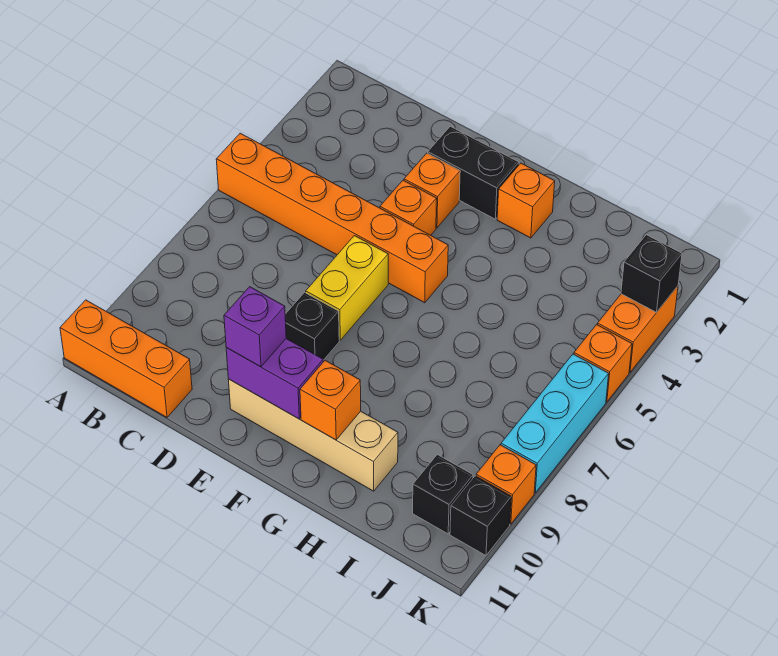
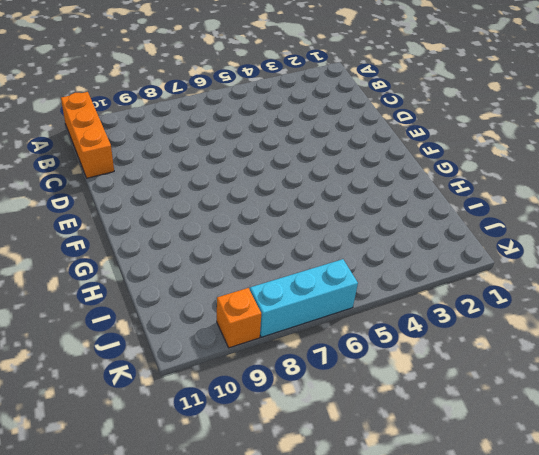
none -> orange brick A5:F5 level 1
none -> black brick E2:F2 level 1
none -> orange brick E3 level 1

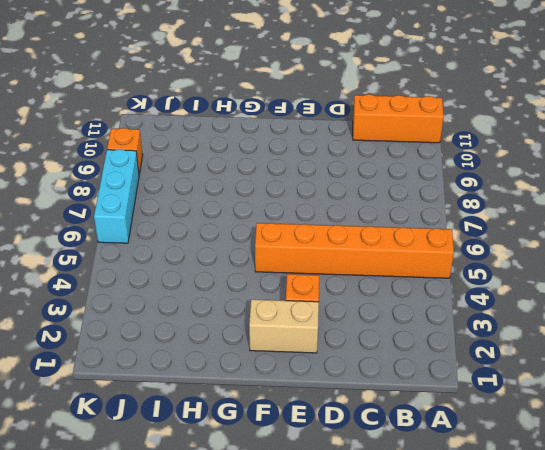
tan brick E2:F2 level 1 -> black brick E2:F2 level 1
none -> orange brick E4 level 1
none -> yellow brick E6:E7 level 1
none -> black brick E8 level 1

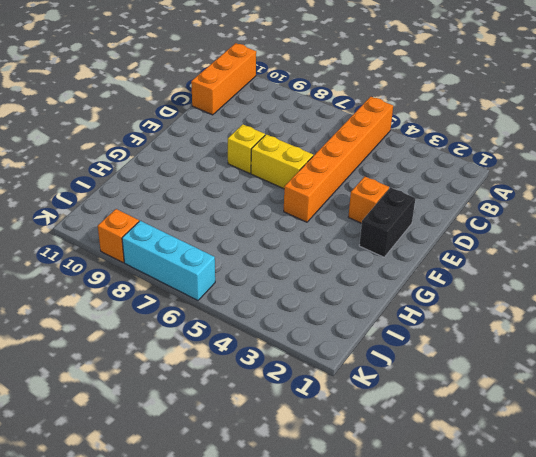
yellow brick E8 level 1 -> black brick E8 level 1
none -> orange brick E4 level 1
none -> tan brick E10:H10 level 1
none -> orange brick G2 level 1

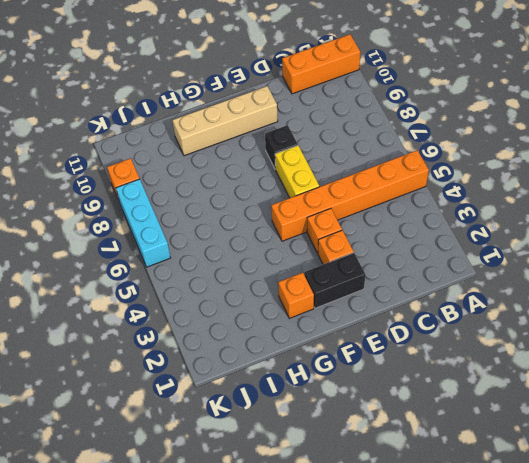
none -> black brick J10 level 1
none -> orange brick K3:K4 level 1
none -> orange brick K5 level 1

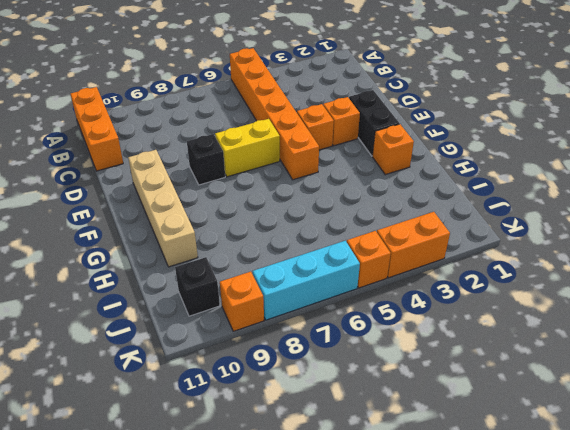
none -> black brick K10 level 1
none -> purple brick E10:F10 level 2
none -> orange brick G10 level 2

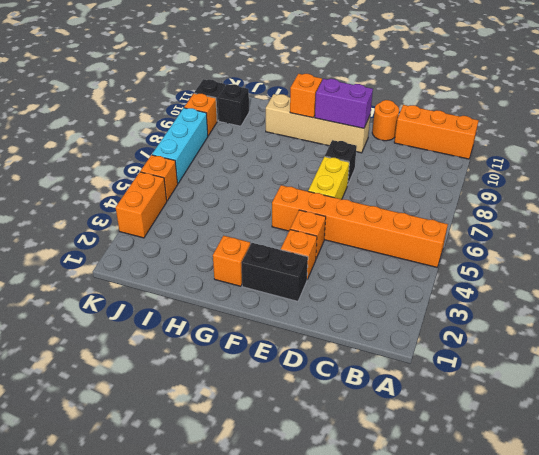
orange round brick D11 level 1 -> none
none -> black brick K3 level 2
none -> purple brick E10 level 3

